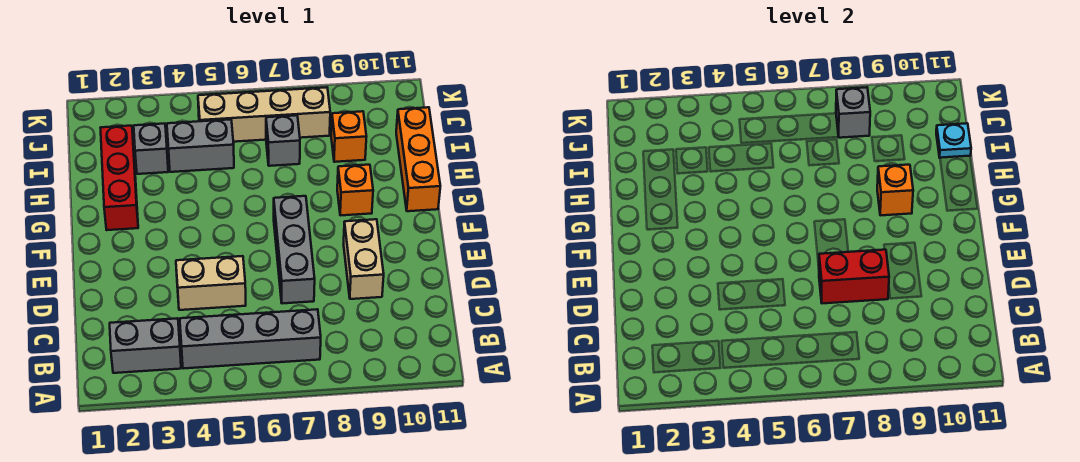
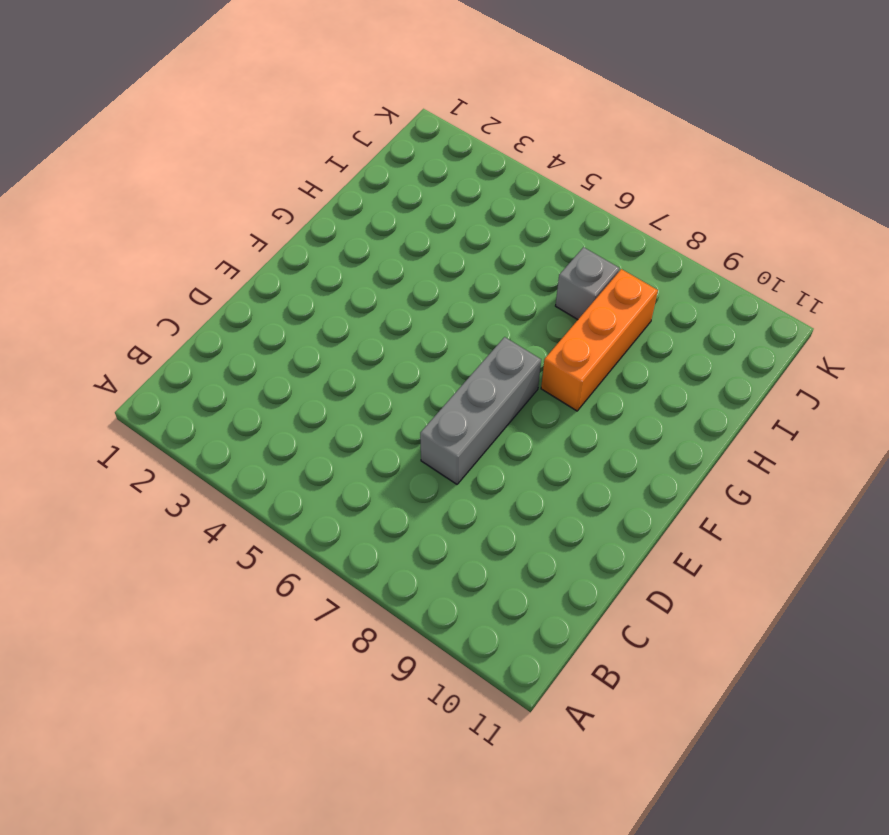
orange brick G8:I8 level 1 -> orange brick G11:I11 level 1
none -> grey brick B2:B3 level 1
none -> grey brick B4:B7 level 1
none -> tan brick D4:D5 level 1

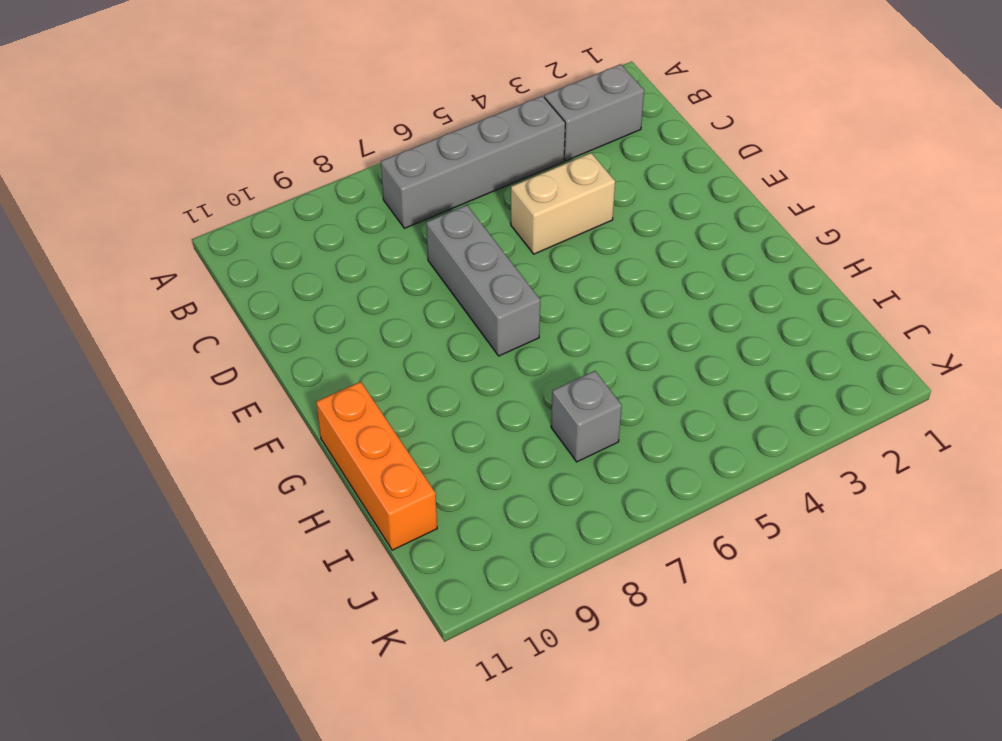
none -> tan brick D9:E9 level 1
none -> red brick G2:I2 level 1
none -> orange brick G9 level 1

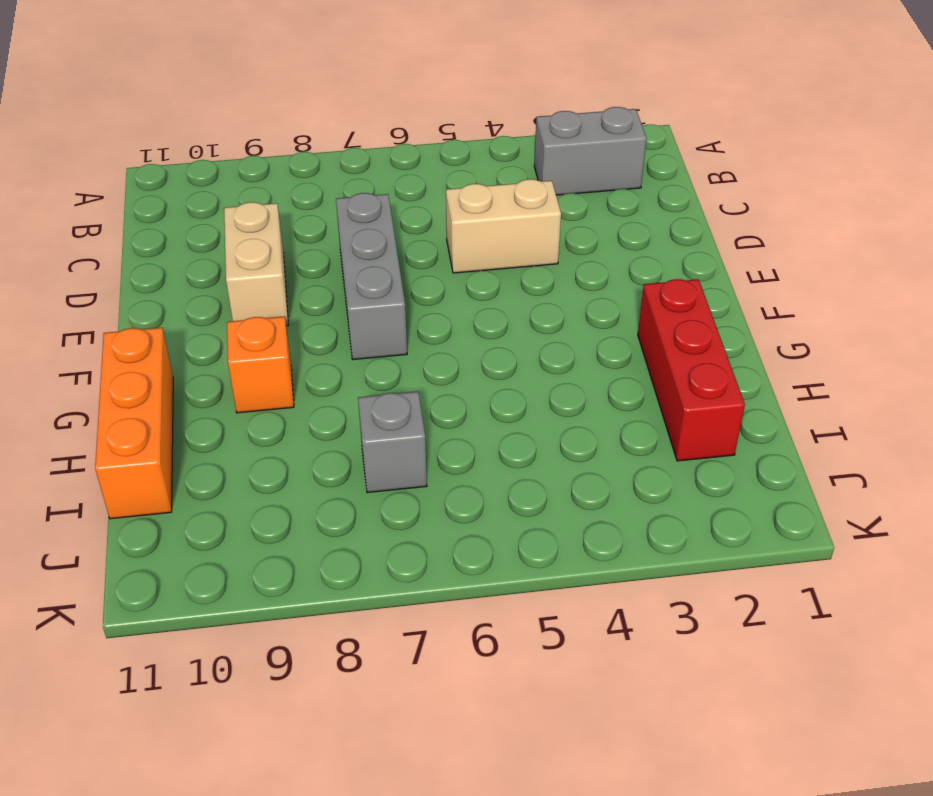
none -> grey brick B4:B7 level 1
none -> grey brick I3 level 1
none -> grey brick I4:I5 level 1

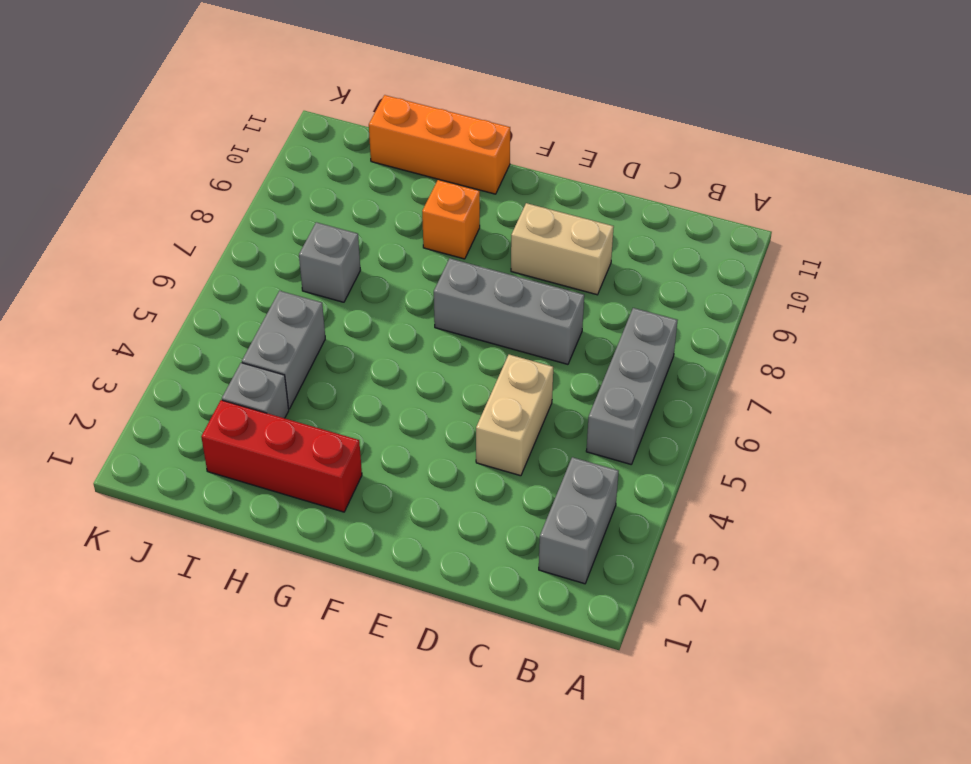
grey brick B5:B7 level 1 -> grey brick B4:B7 level 1
none -> orange brick I9 level 1
none -> tan brick J5:J8 level 1
none -> red brick D7:D8 level 2

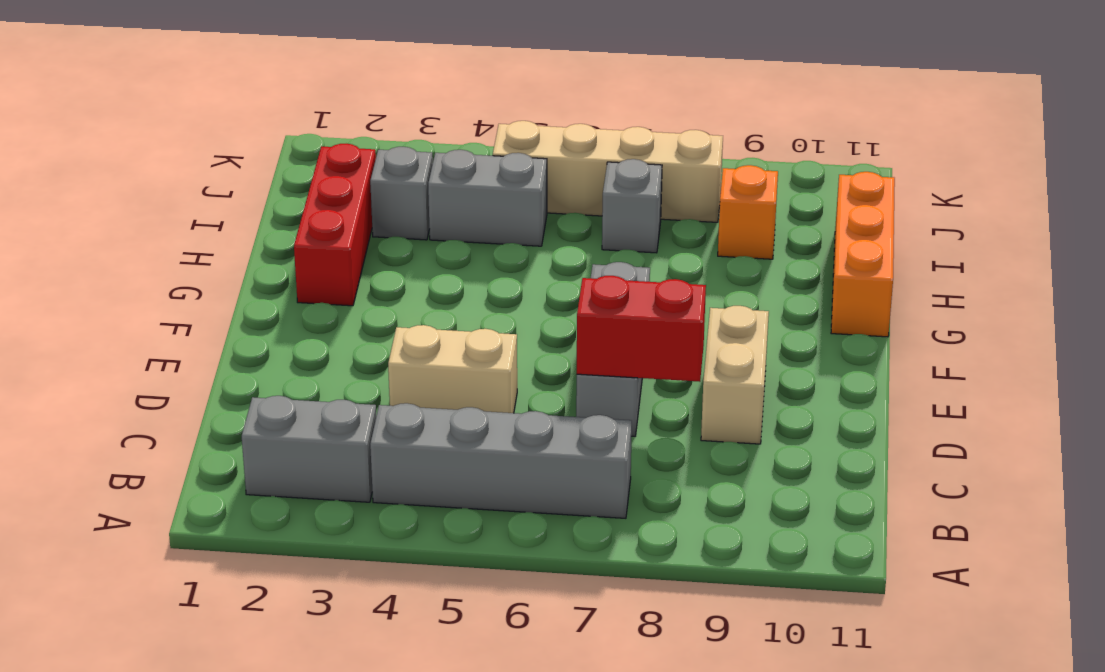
none -> orange brick G9 level 1
none -> orange brick G9 level 2
none -> cyan plate I11 level 2

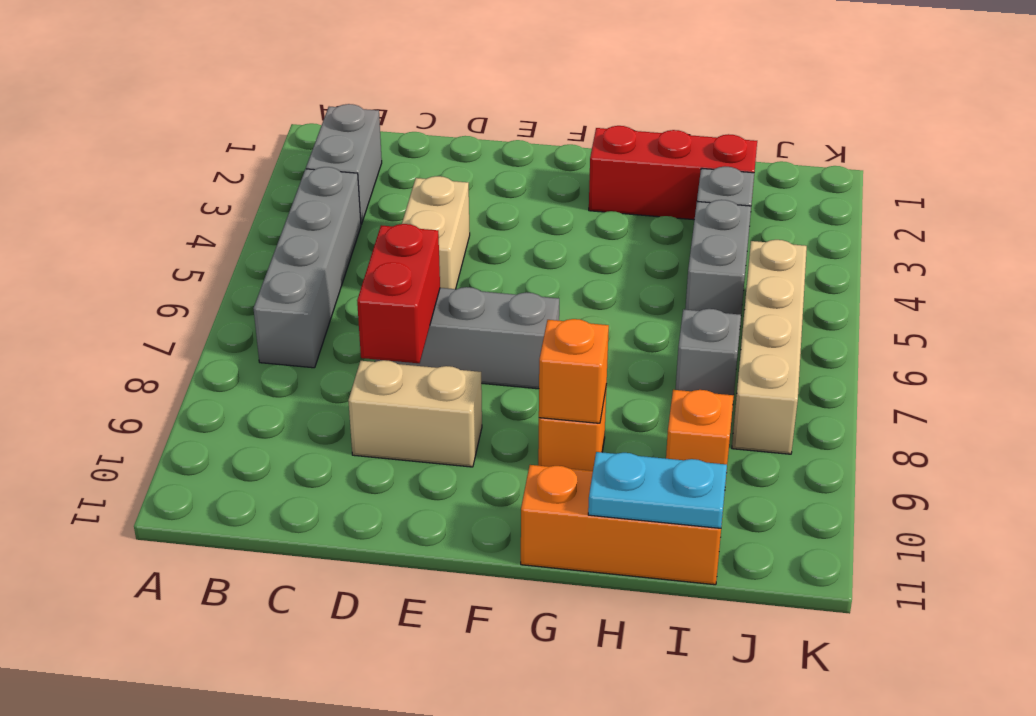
cyan plate H11:I11 level 2 -> cyan plate I11 level 2
none -> grey brick J8 level 2

